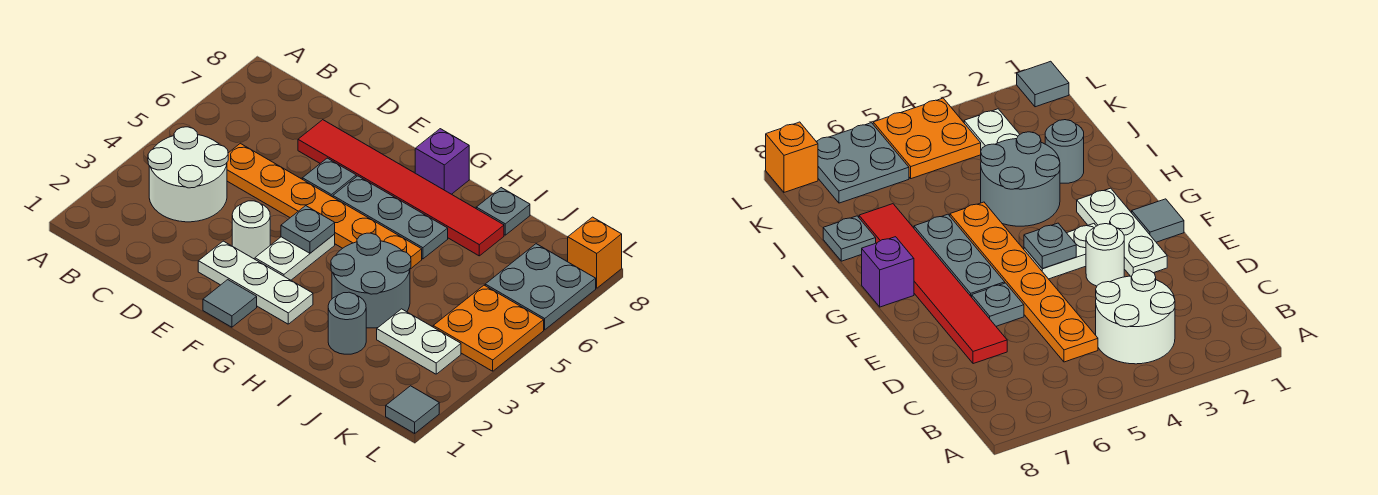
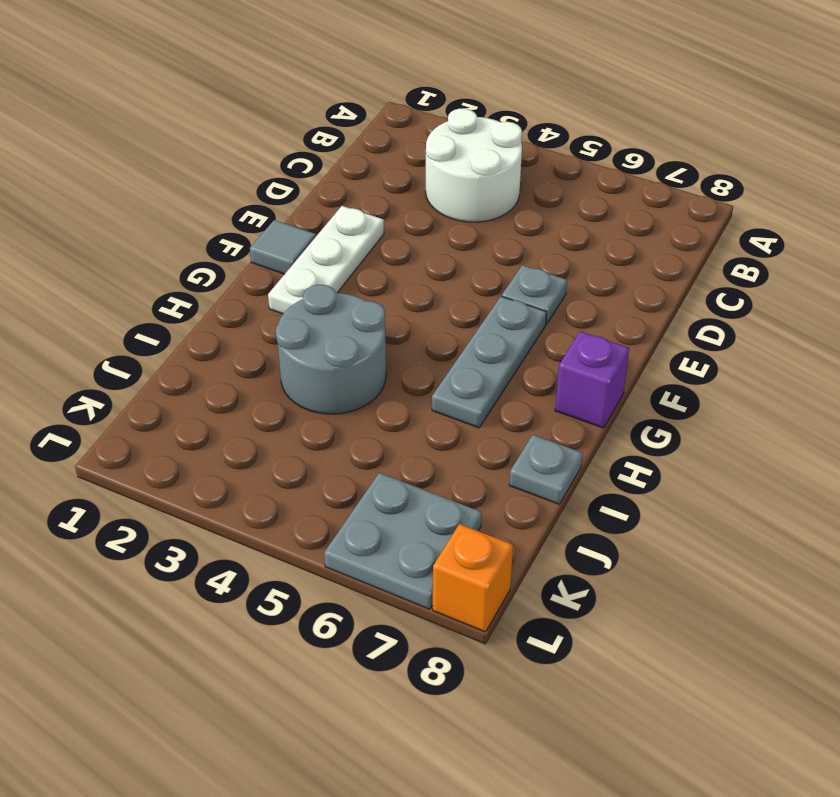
none -> orange plate C5:H5 level 1
none -> red tile D7:I7 level 1
none -> white round brick E3 level 1

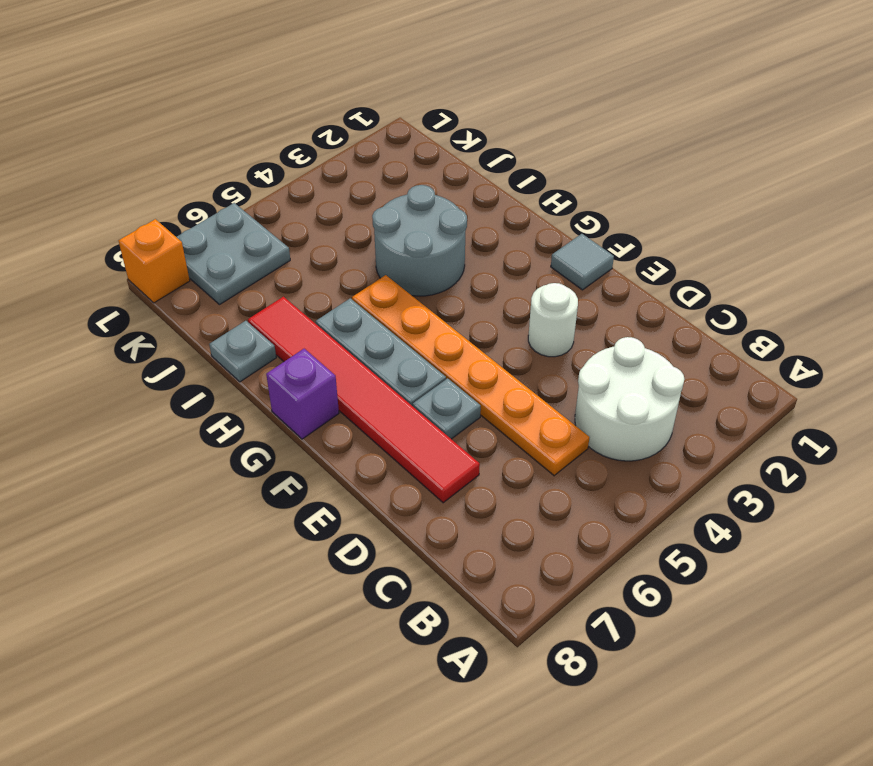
none -> white plate E2:G2 level 1
none -> white plate F3:F4 level 1
none -> grey round brick I2 level 1

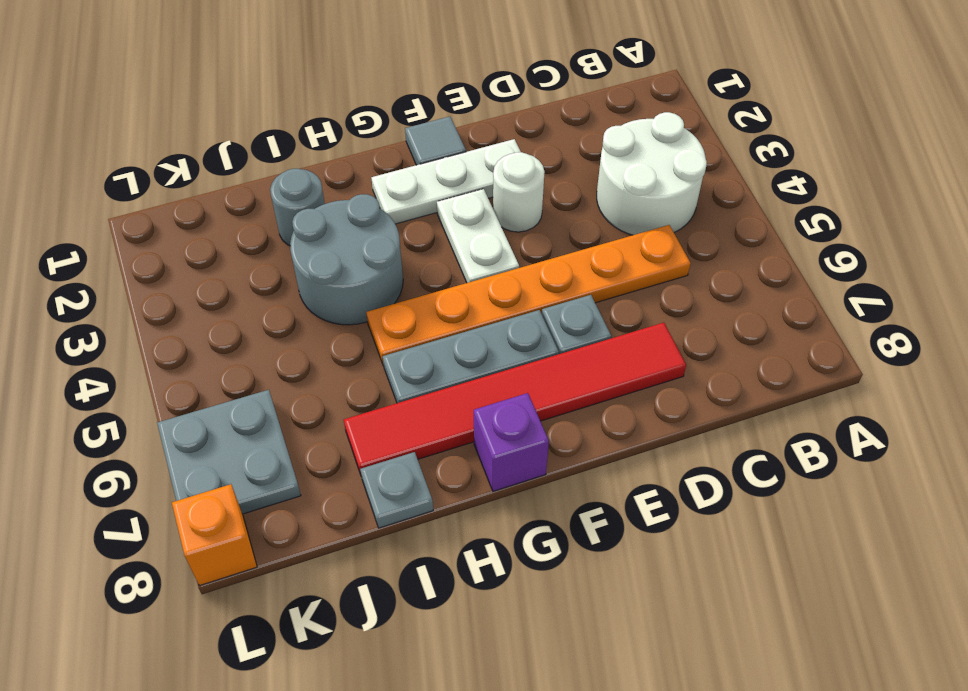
none -> white plate J3:K3 level 1
none -> orange plate K4:L5 level 1
none -> grey tile L1 level 1

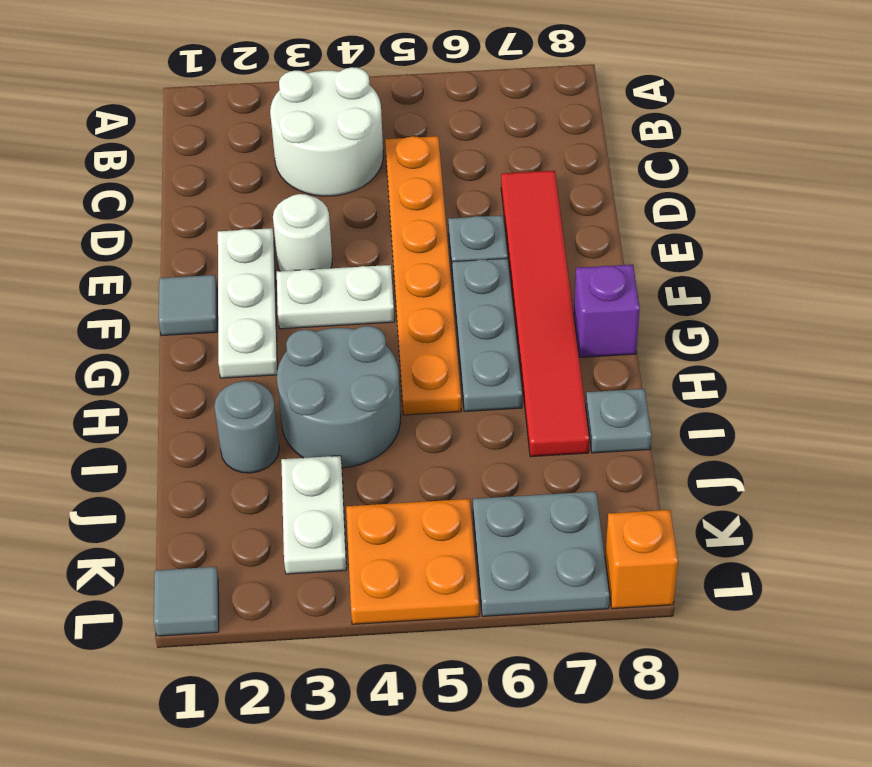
none -> grey plate F4 level 2

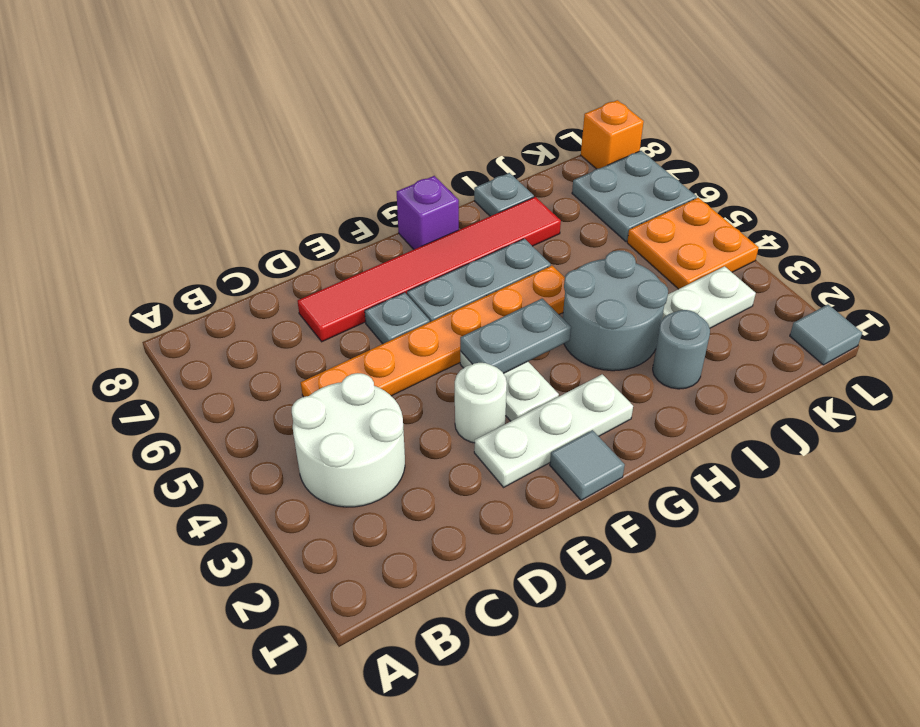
grey plate F4:G4 level 2 -> grey plate F4 level 2

